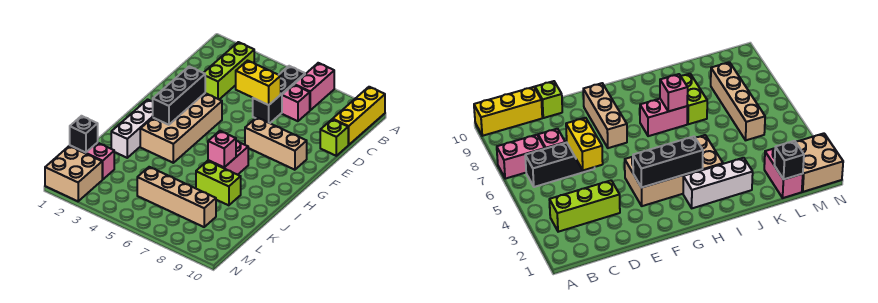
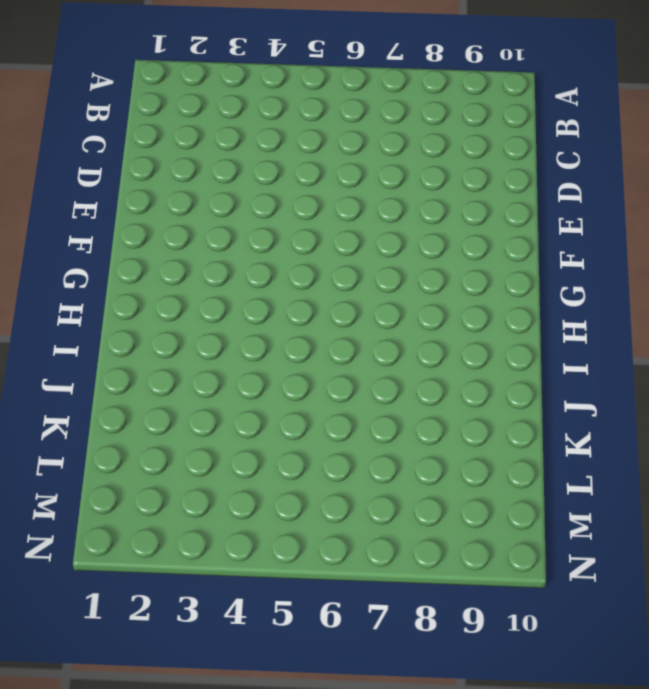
none -> pink brick A7:B7 level 1
none -> yellow brick A10:C10 level 1
none -> lime brick B3:D3 level 1

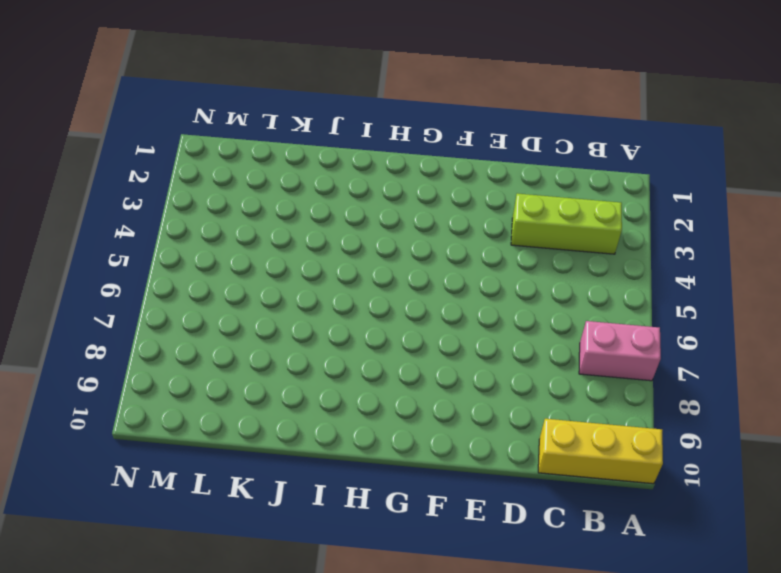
none -> black brick B6:D6 level 1
none -> pink brick C7 level 1
none -> lime brick D10 level 1

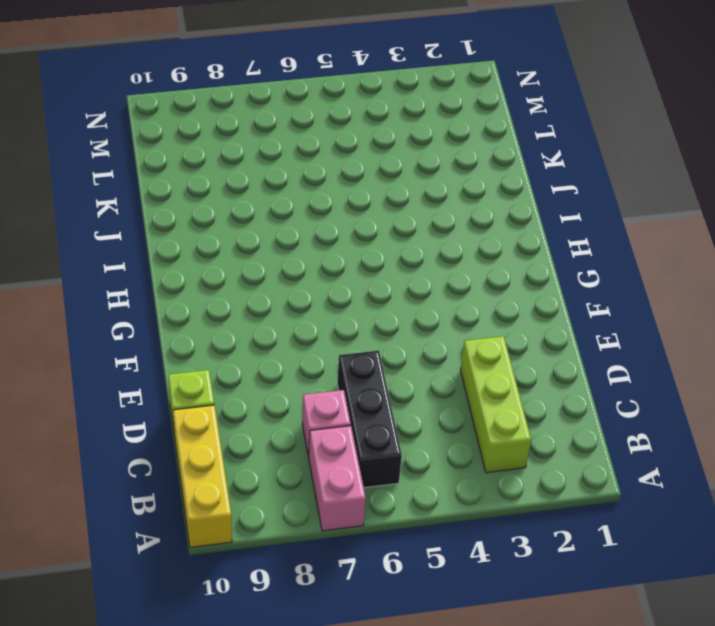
none -> tan brick F3:I4 level 1
none -> tan brick F7:F9 level 1
none -> white brick H2:J2 level 1

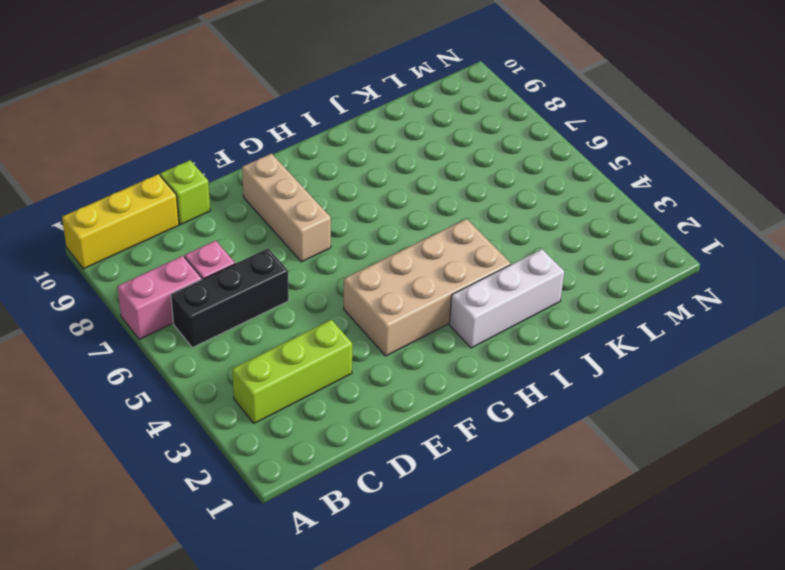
none -> pink brick H7:I7 level 1
none -> lime brick J7:J8 level 1
none -> pink brick L1:L2 level 1

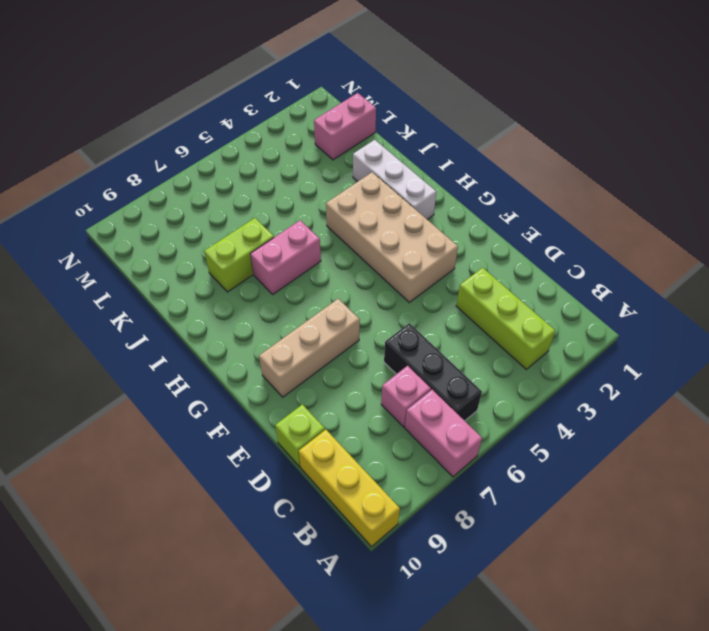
pink brick I6:I7 level 1 -> pink brick H7:I7 level 1
none -> tan brick L5:L8 level 1
none -> tan brick M1:N2 level 1
none -> yellow brick D5:D6 level 2

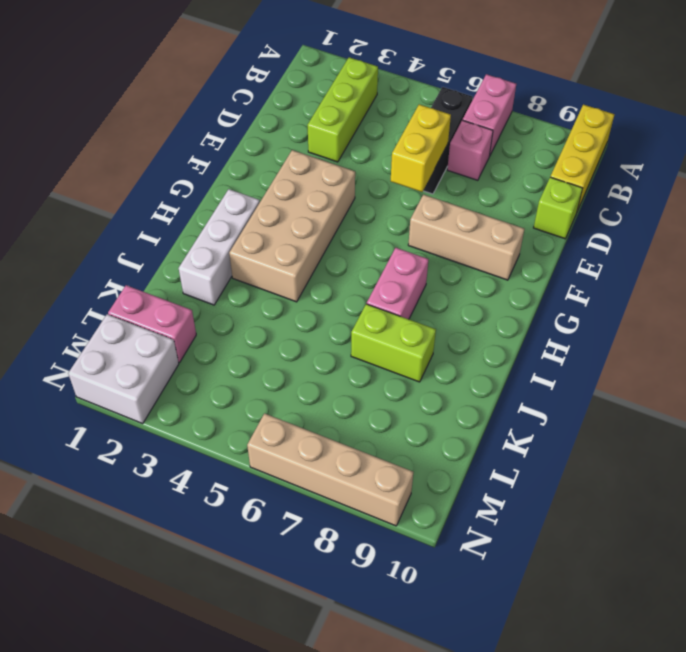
yellow brick D6:E6 level 2 -> yellow brick D5:D6 level 2
white brick M1:N2 level 1 -> tan brick M1:N2 level 1
tan brick N6:N9 level 1 -> tan brick L5:L8 level 1
none -> black brick F3:H3 level 2
none -> pink brick I7 level 2
none -> black brick L1 level 2

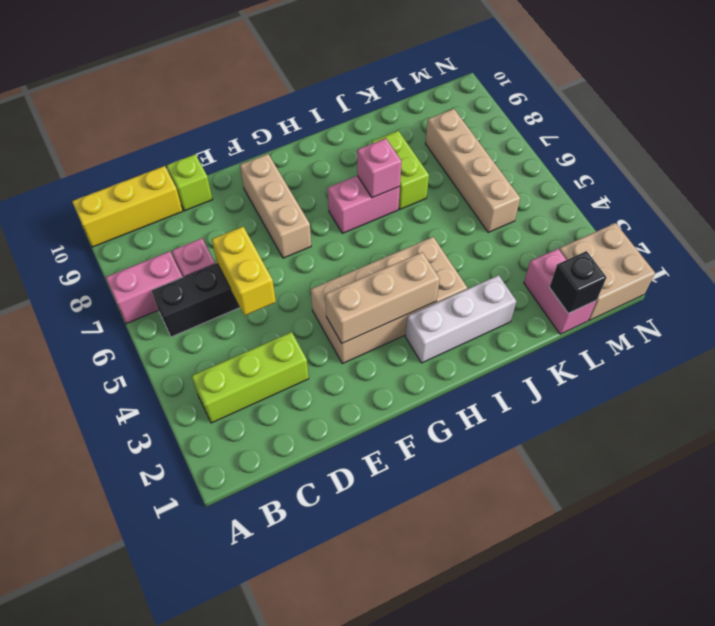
tan brick F3:H3 level 2 -> black brick F3:H3 level 2

